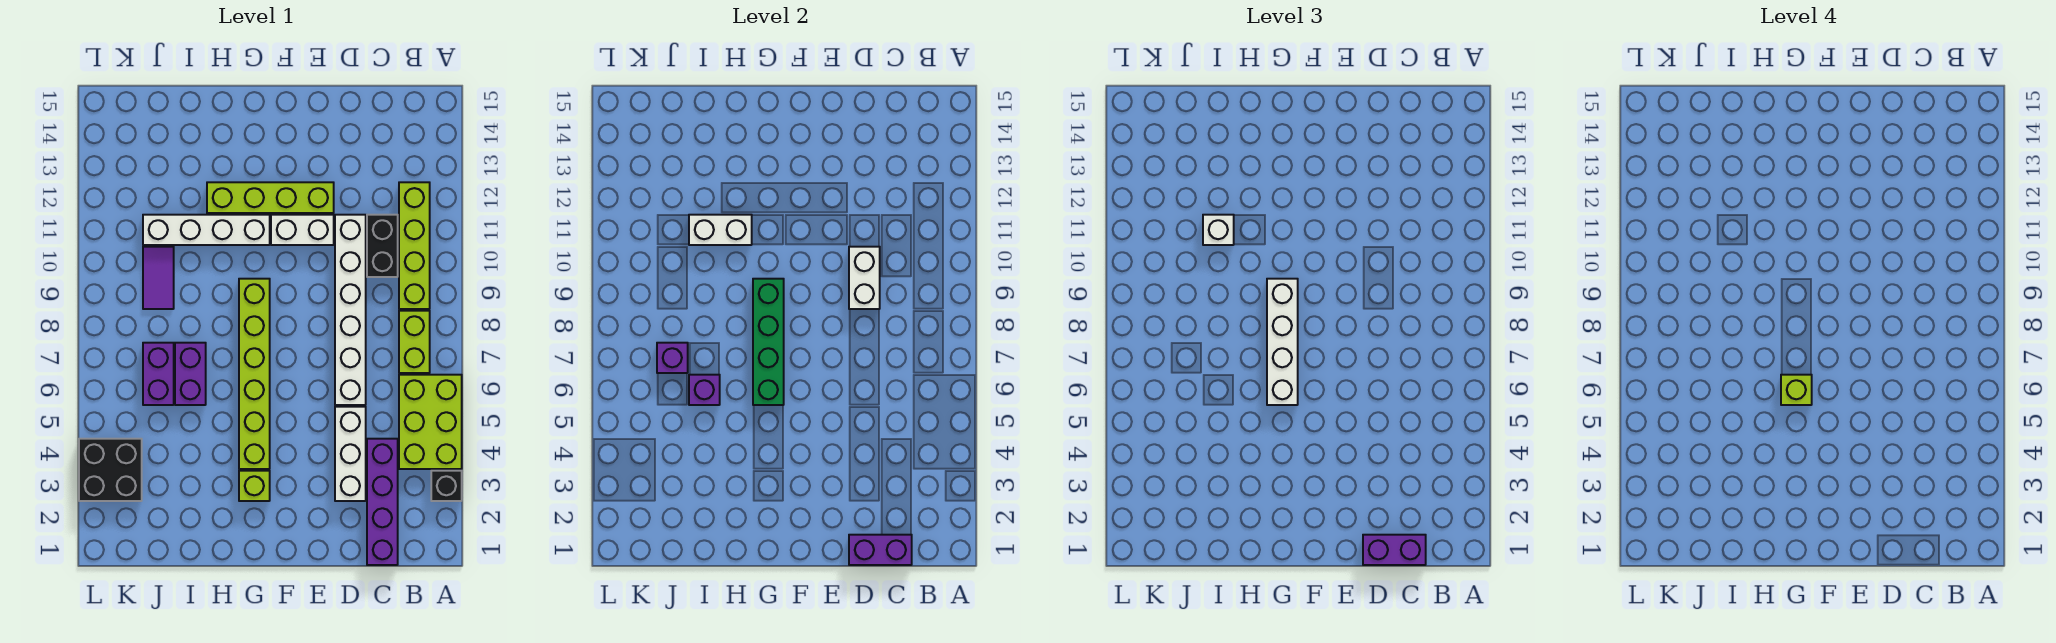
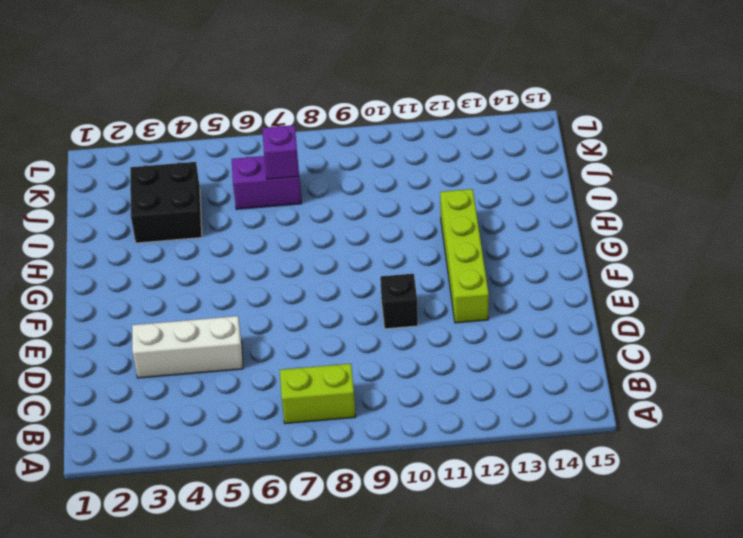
black brick E10 level 1 -> black brick A3 level 1
black brick I3:J4 level 1 -> black brick K3:L4 level 1
none -> lime brick A4:B6 level 1
none -> lime brick B9:B12 level 1
none -> purple brick C1:C4 level 1

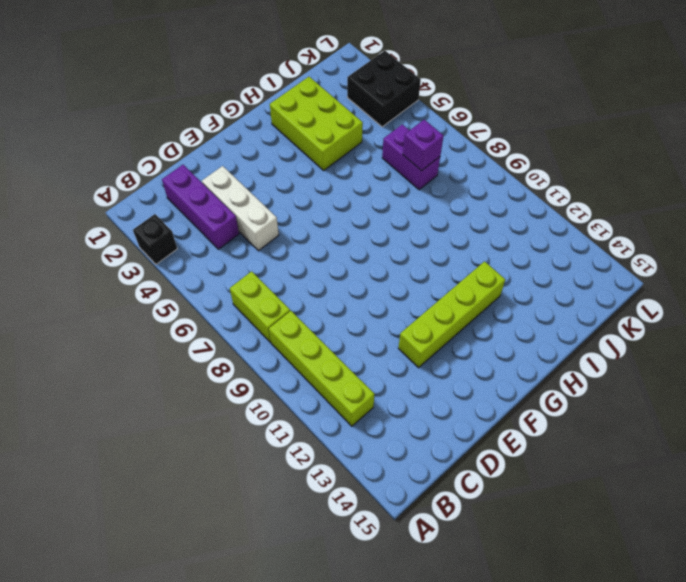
purple brick C2:C4 level 1 -> purple brick C1:C4 level 1
lime brick H2:I4 level 1 -> lime brick A4:B6 level 1
none -> black brick C10:C11 level 1
none -> white brick D6:D11 level 1
none -> white brick E11:F11 level 1

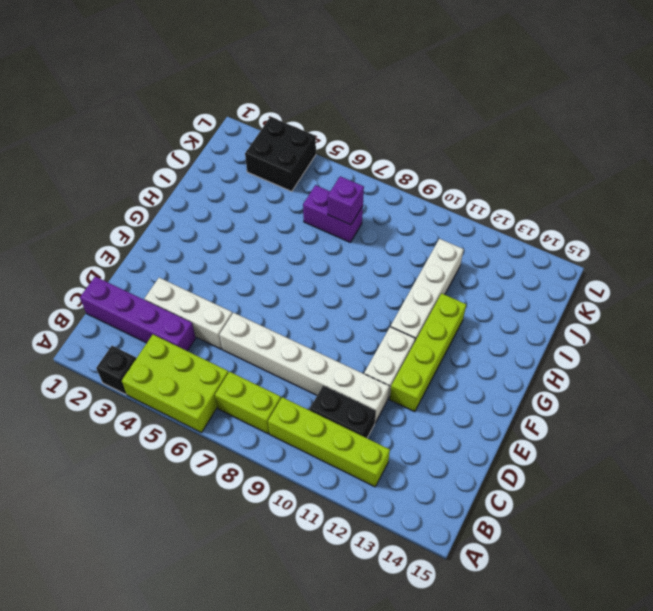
none -> lime brick G3 level 1
none -> lime brick G4:G9 level 1
none -> purple brick I6:I7 level 1

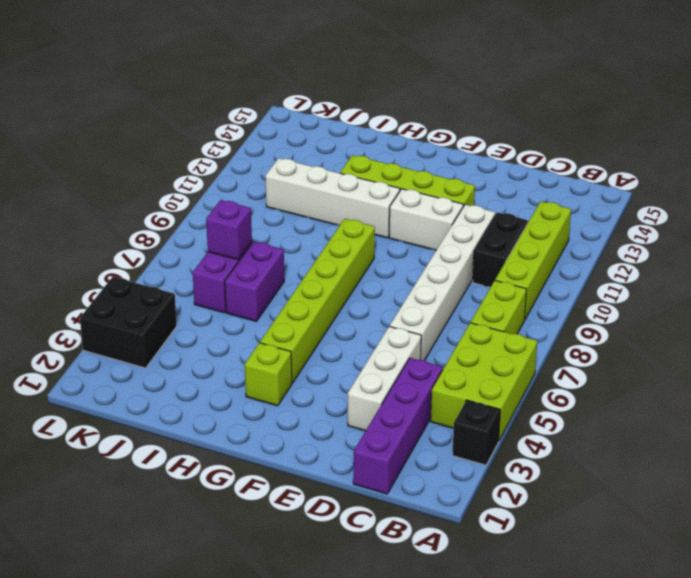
none -> purple tile J9:J10 level 1
none -> purple brick C1:D1 level 2
none -> white brick D9:D10 level 2

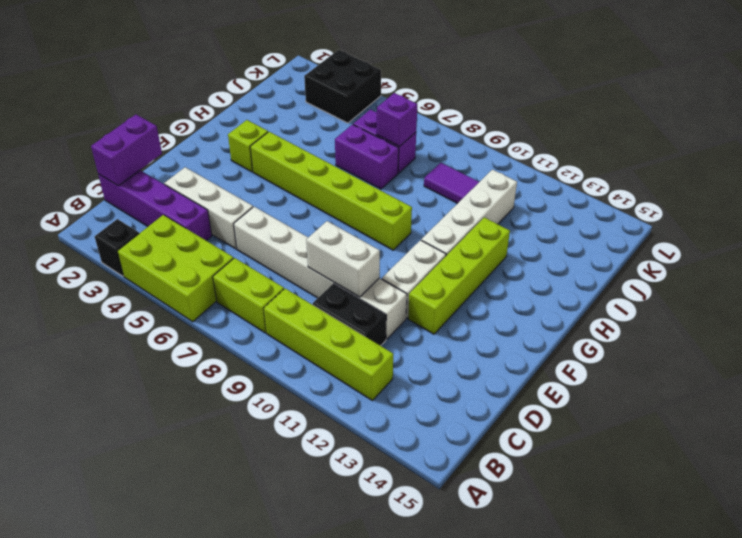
none -> green brick G6:G9 level 2
none -> white brick H11:I11 level 2
none -> purple brick I6 level 2

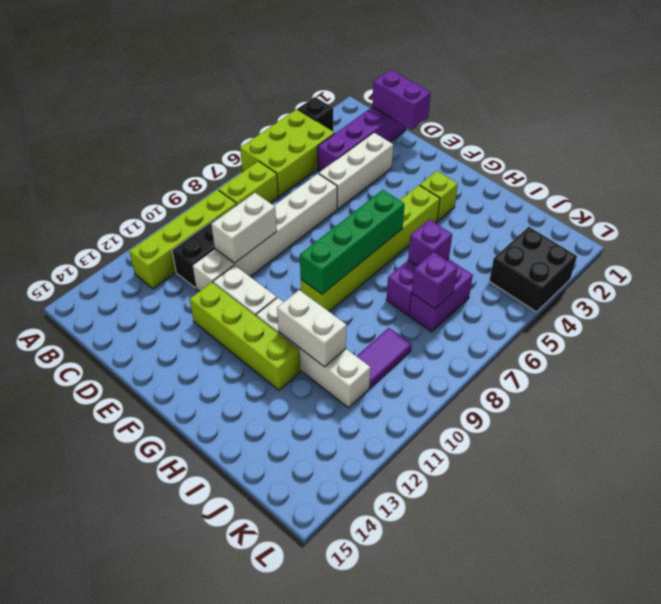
none -> purple brick C1:D1 level 3
none -> white brick G6:G9 level 3
none -> white brick I11 level 3

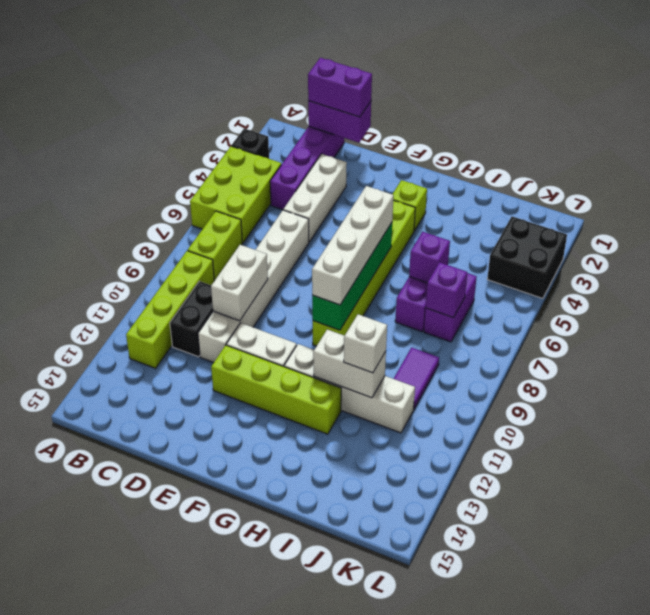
none -> lime brick G6 level 4

